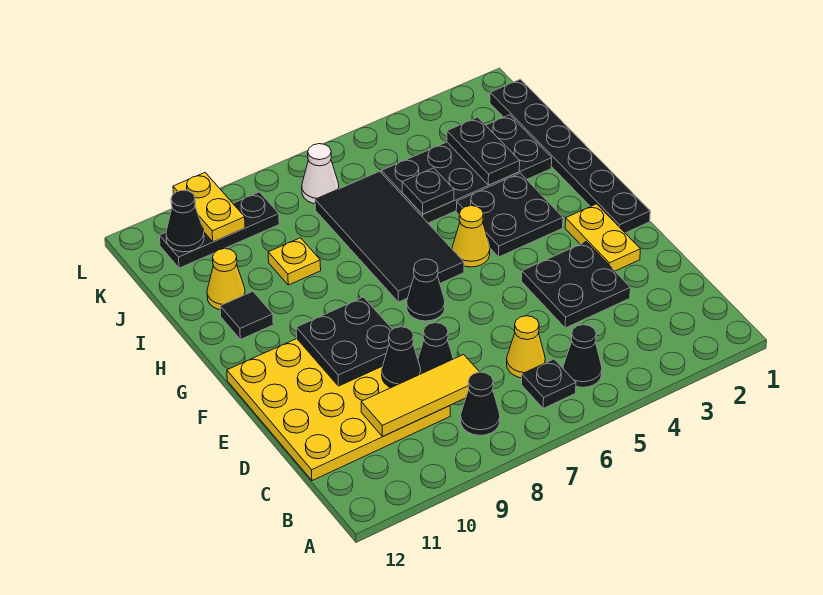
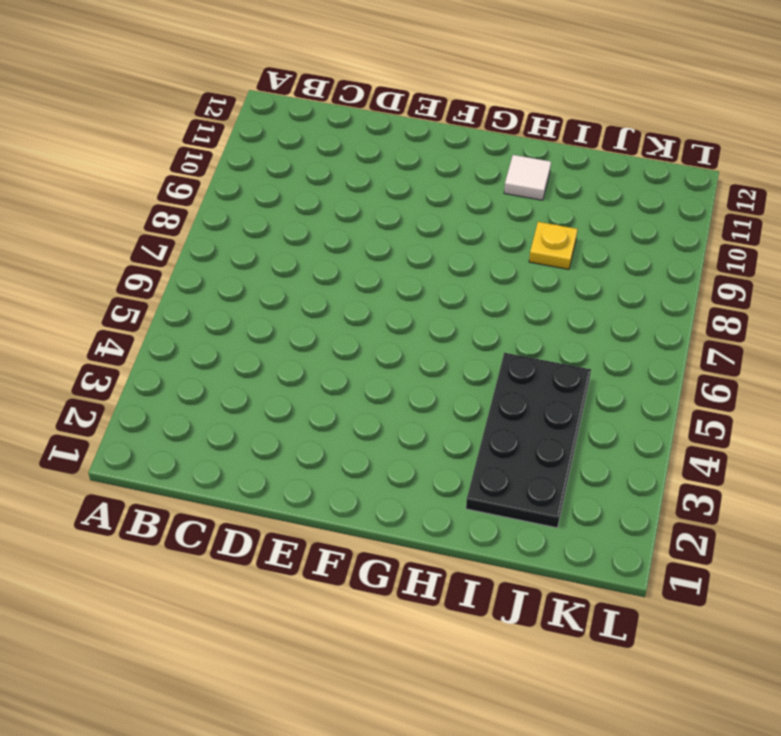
white tile H11 level 1 -> black tile H11 level 1
none -> black cone B5 level 1
none -> black plate B6 level 1
none -> black cone B8 level 1

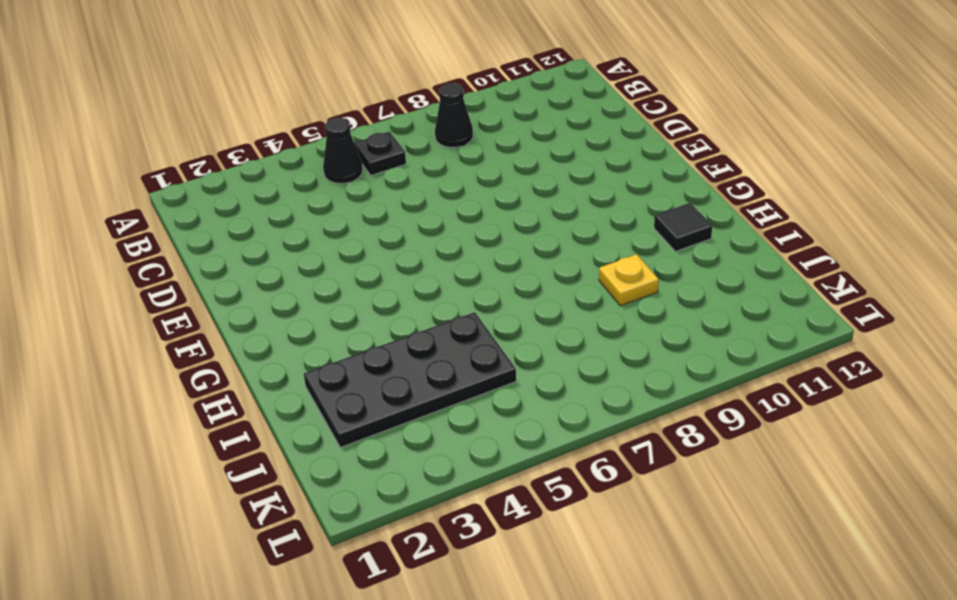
none -> yellow cone C6 level 1
none -> yellow plate C9:F12 level 1
none -> black plate D3:E4 level 1

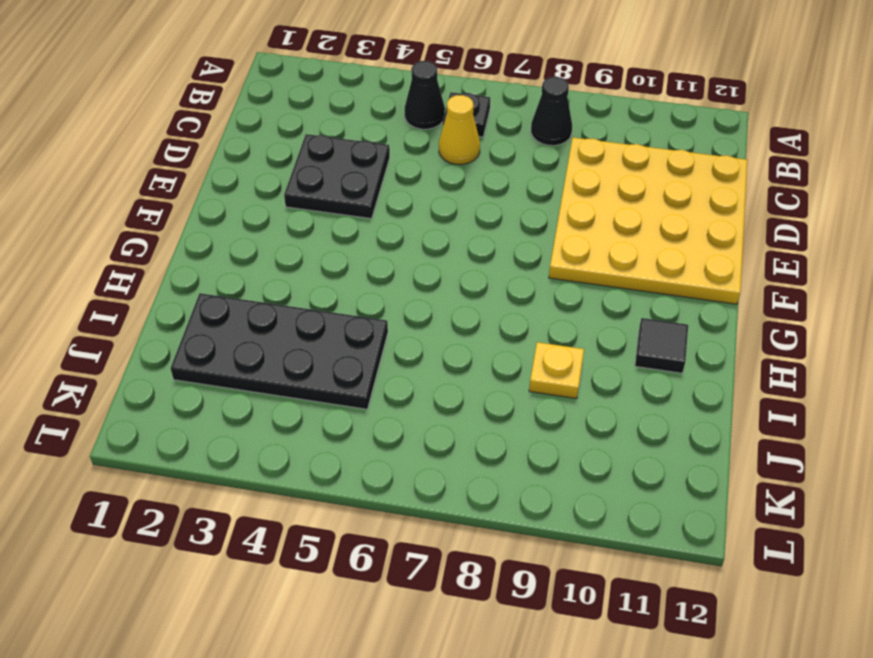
none -> black cone D8 level 1
none -> yellow plate E2:F2 level 1
none -> black plate F1:K1 level 1

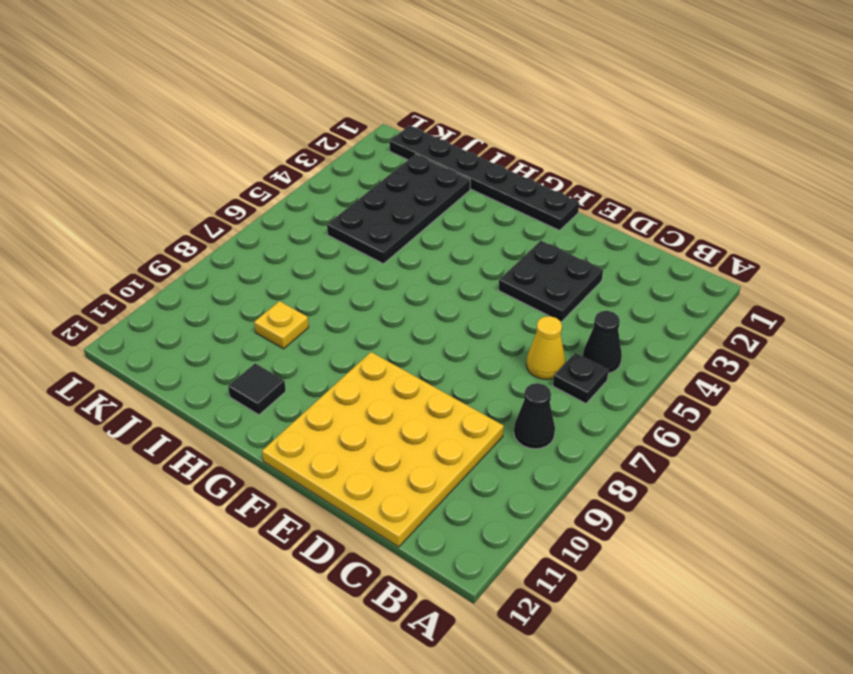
none -> black cone D8 level 1
none -> yellow plate E2:F2 level 1
none -> black cone F7 level 1

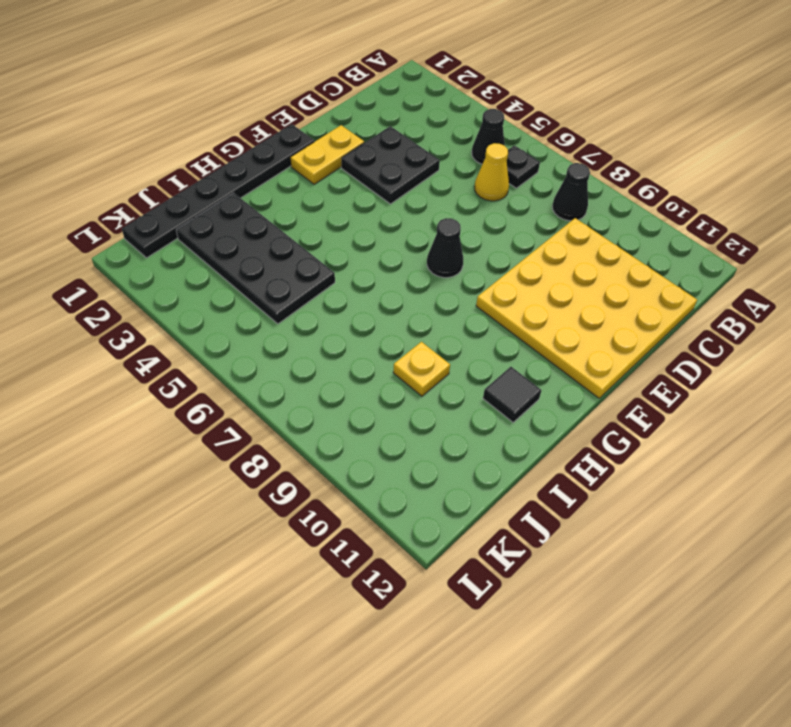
none -> black cone D8 level 1
none -> black plate G3:H4 level 1
none -> yellow cone G5 level 1

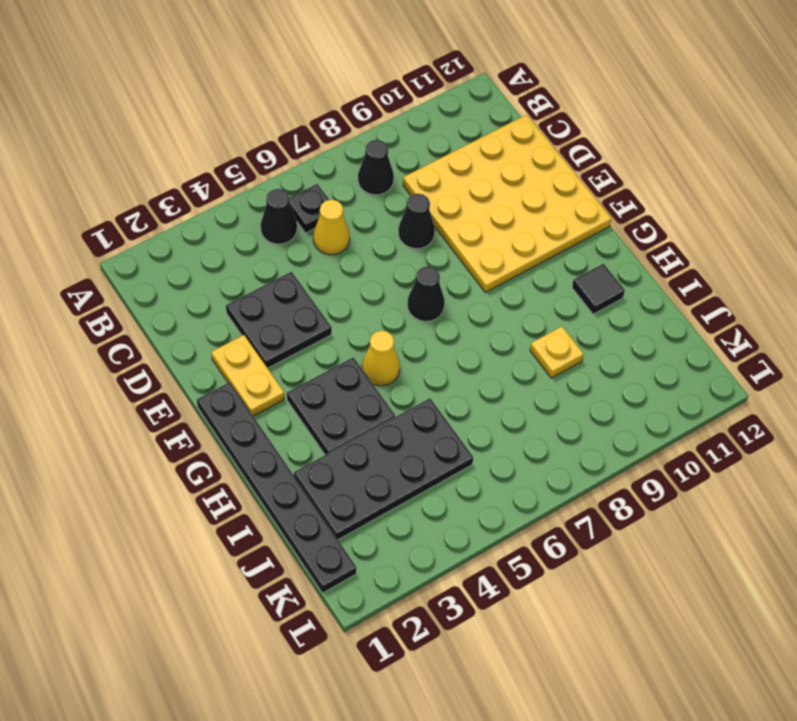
none -> black tile G6:J7 level 1
none -> yellow cone I11 level 1
none -> white cone K7 level 1

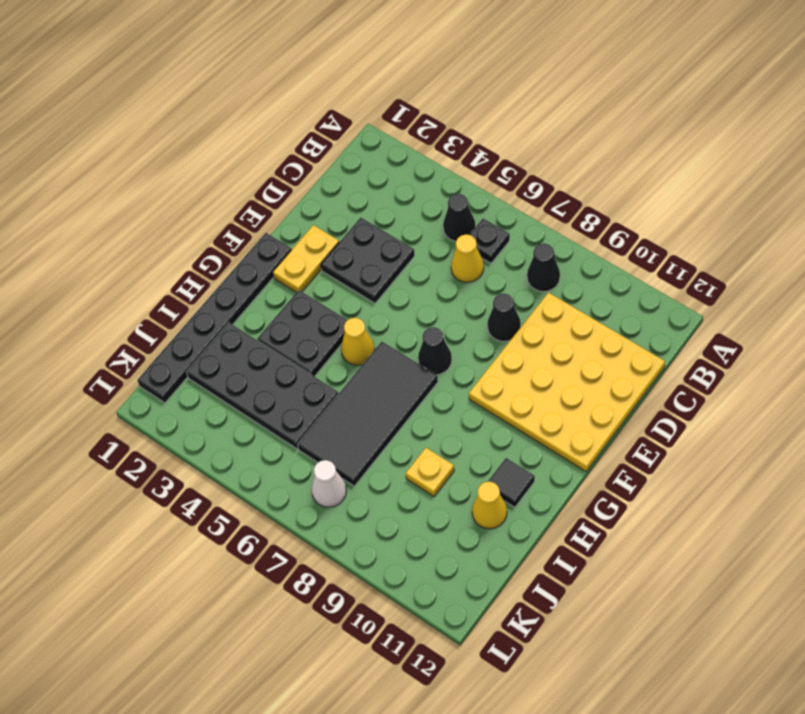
none -> black plate K9:K11 level 1
none -> yellow tile C8:C10 level 2
none -> black cone D9 level 2

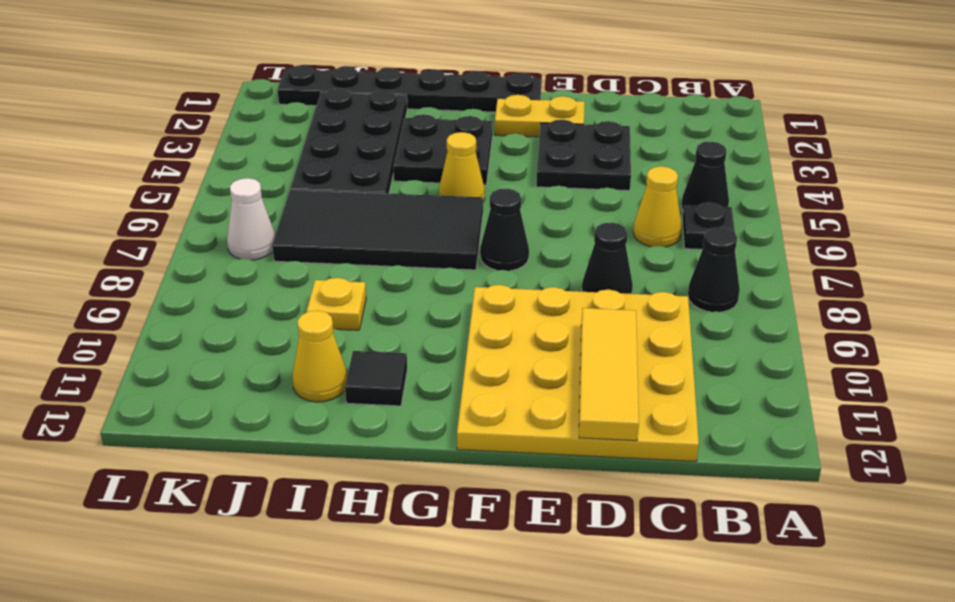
yellow tile D10:D12 level 2 -> yellow tile C8:C10 level 2
none -> black plate K9:K11 level 1
none -> black cone D9 level 2
none -> black plate E9:F10 level 2

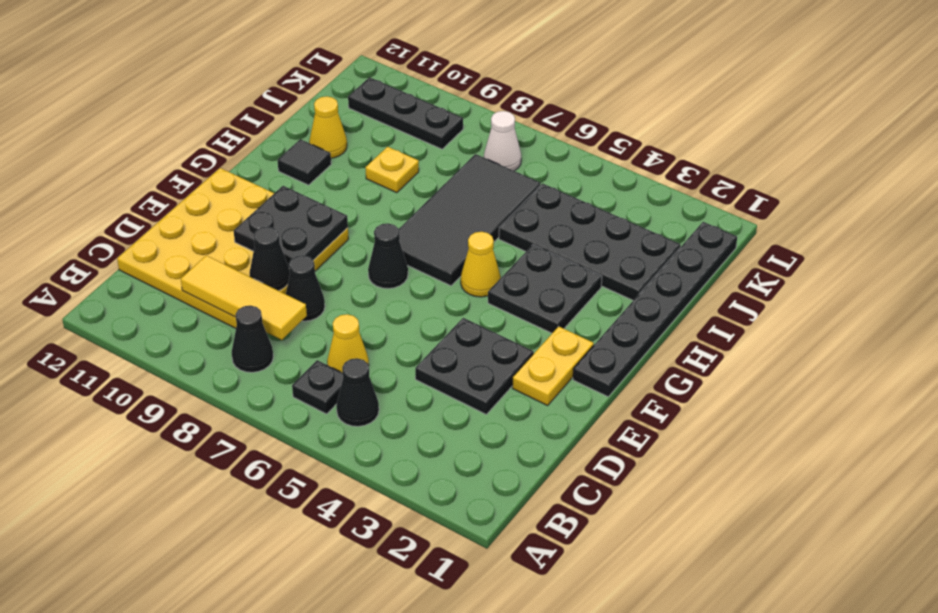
none -> black plate I3:J3 level 2
none -> black plate I5 level 2
none -> yellow plate K10:L10 level 2

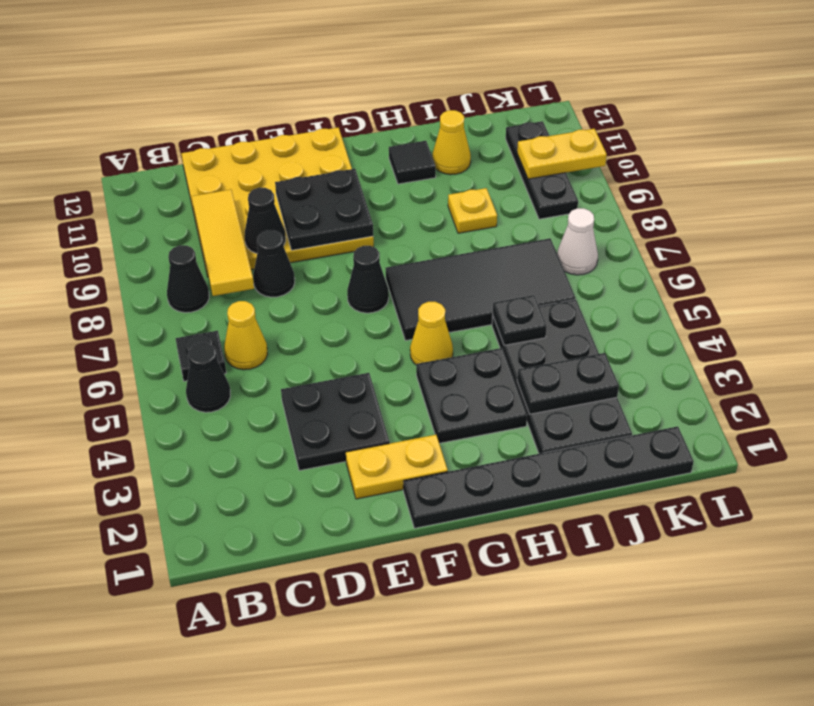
none -> black cone K11 level 2

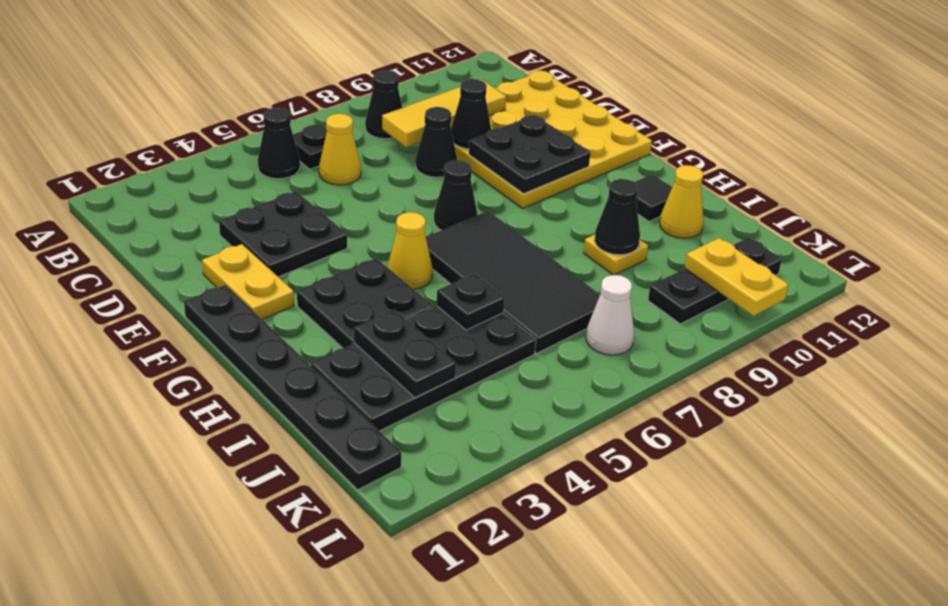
black cone I9 level 2 -> black cone K11 level 2

